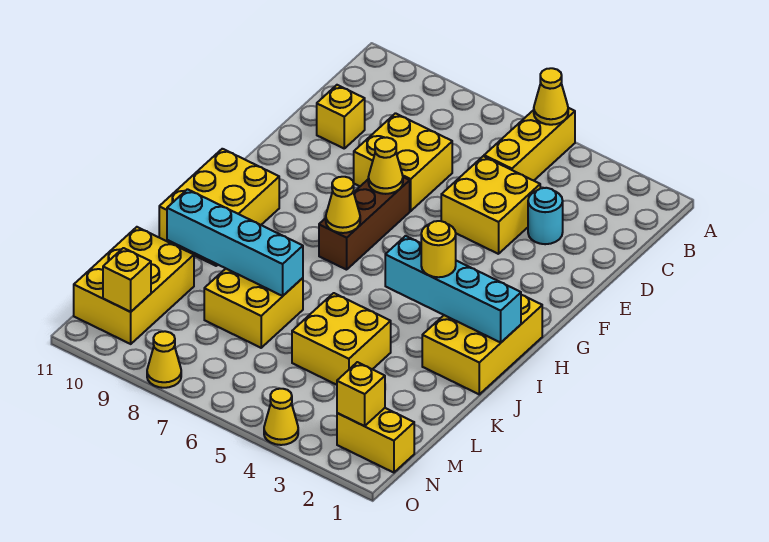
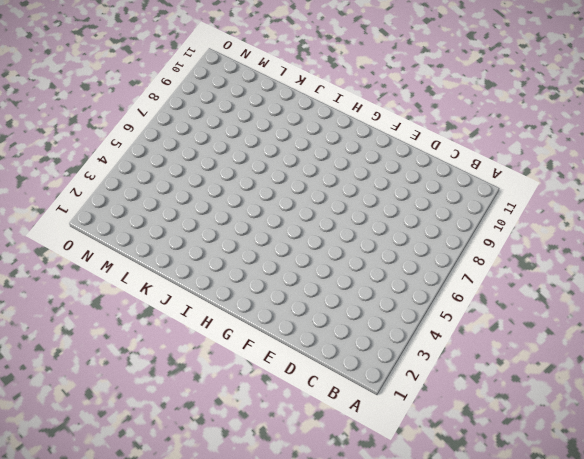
none -> yellow brick A5:C5 level 1
none -> cyan round brick D3 level 1
none -> yellow brick D4:E5 level 1

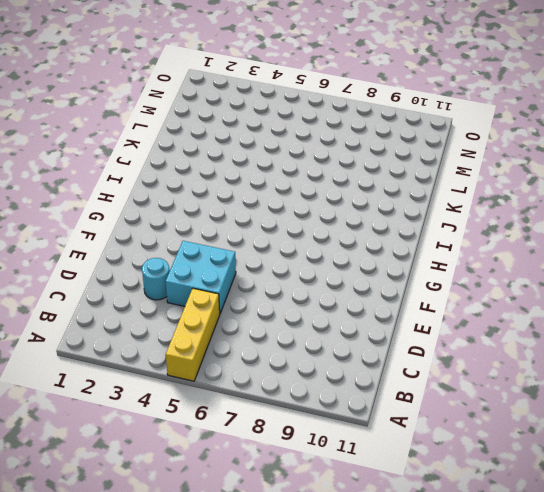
cyan brick D4:E5 level 1 -> yellow brick D4:E5 level 1
none -> yellow brick D7:E8 level 1
none -> yellow brick D10 level 1
none -> brown brick F7:H7 level 1

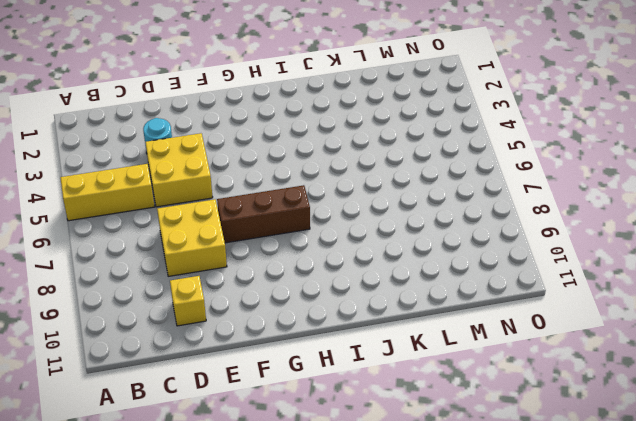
none -> yellow brick H1:J2 level 1
none -> yellow brick H10:J11 level 1
none -> yellow brick K4:L5 level 1

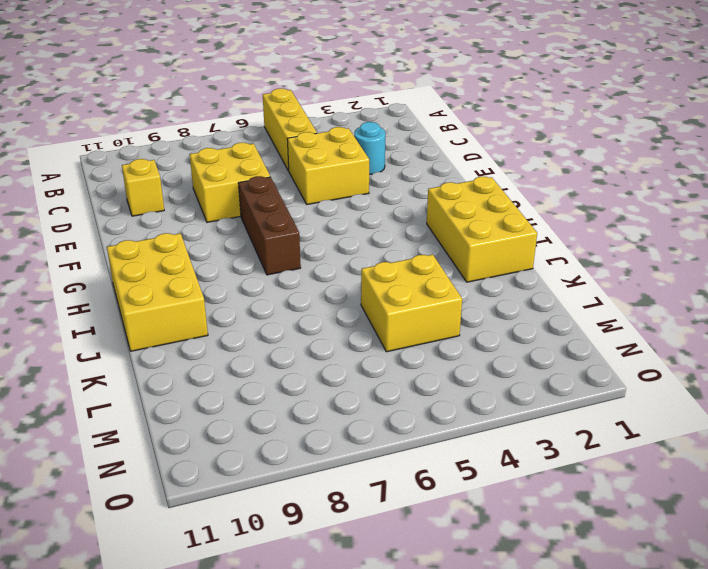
none -> yellow brick K7:L8 level 1
none -> yellow brick L10:N11 level 1
none -> yellow brick N1:N2 level 1

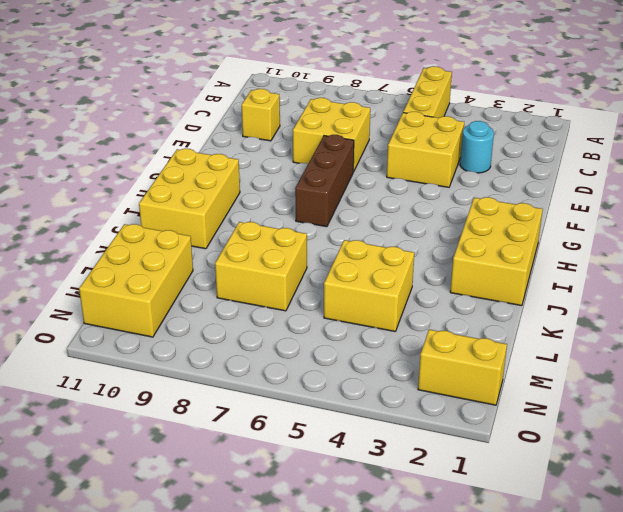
none -> yellow cone O4 level 1
none -> yellow cone O8 level 1
none -> yellow cone A5 level 2

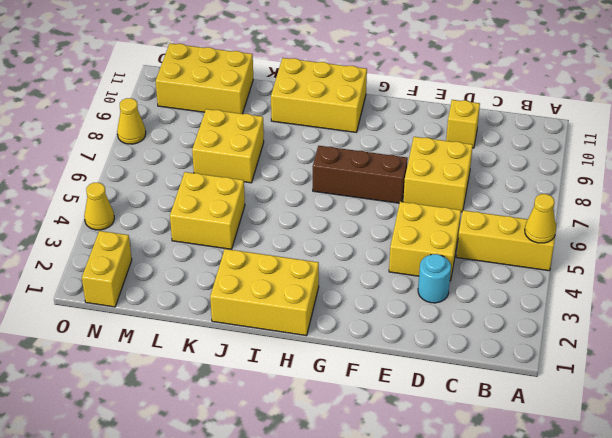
none -> yellow cone F7 level 2
none -> yellow cone H7 level 2
none -> cyan brick I1:I4 level 2

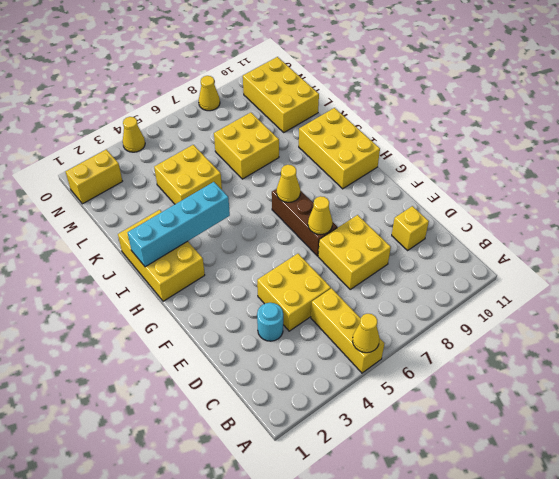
none -> cyan brick K7:K10 level 2
none -> yellow brick N2 level 2
none -> yellow brick N10 level 2

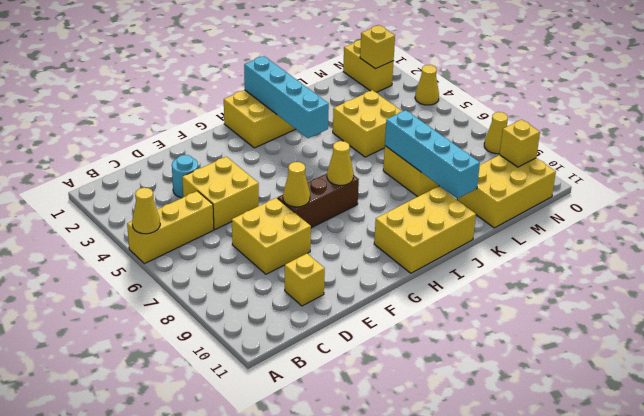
none -> yellow round brick I3 level 3

